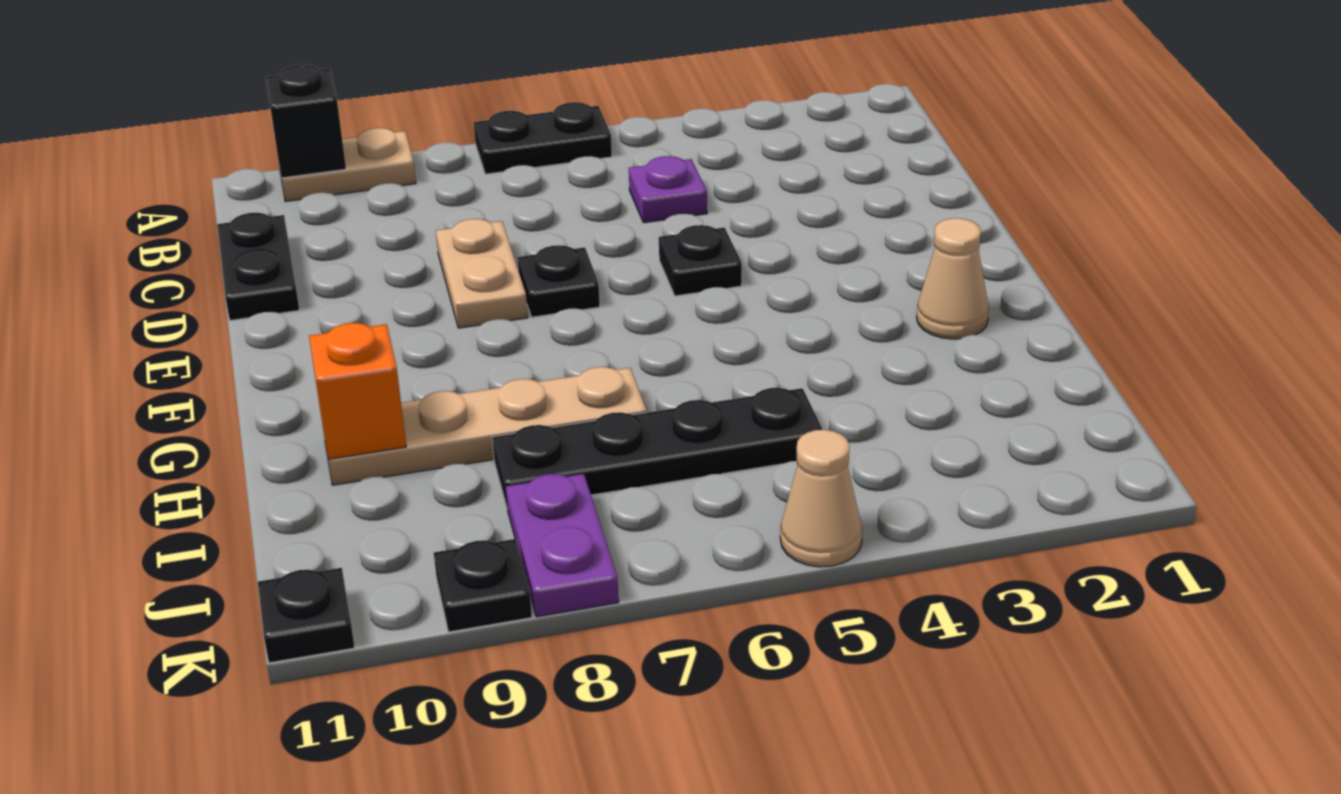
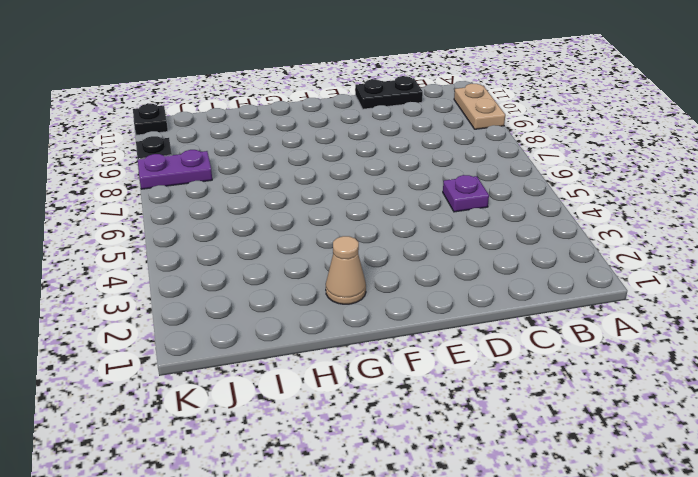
none -> black plate A6:A7 level 1
none -> tan plate D8:E8 level 1
none -> black plate E5 level 1

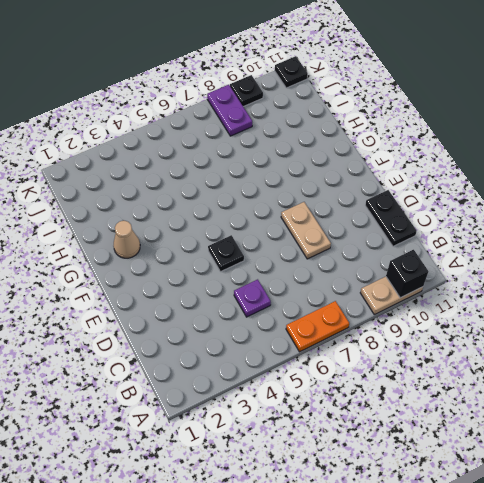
orange plate A6:A7 level 1 -> black plate A6:A7 level 1
none -> black plate E7 level 1
none -> tan plate H7:H10 level 1
none -> black plate I5:I8 level 1

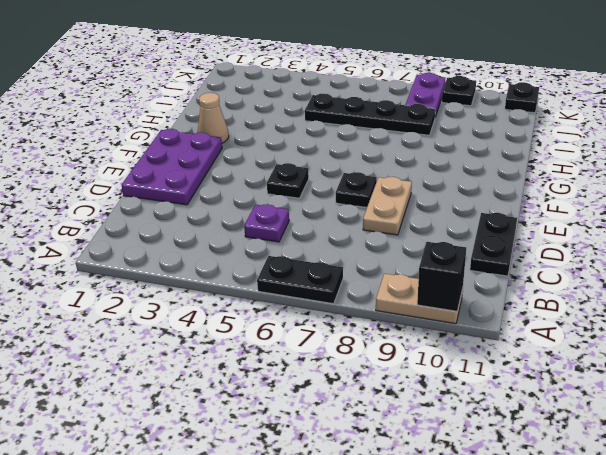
purple plate D1:F2 level 1 -> none
none -> tan plate H7:H10 level 1
none -> tan cone K5 level 1
none -> orange brick H10 level 2

